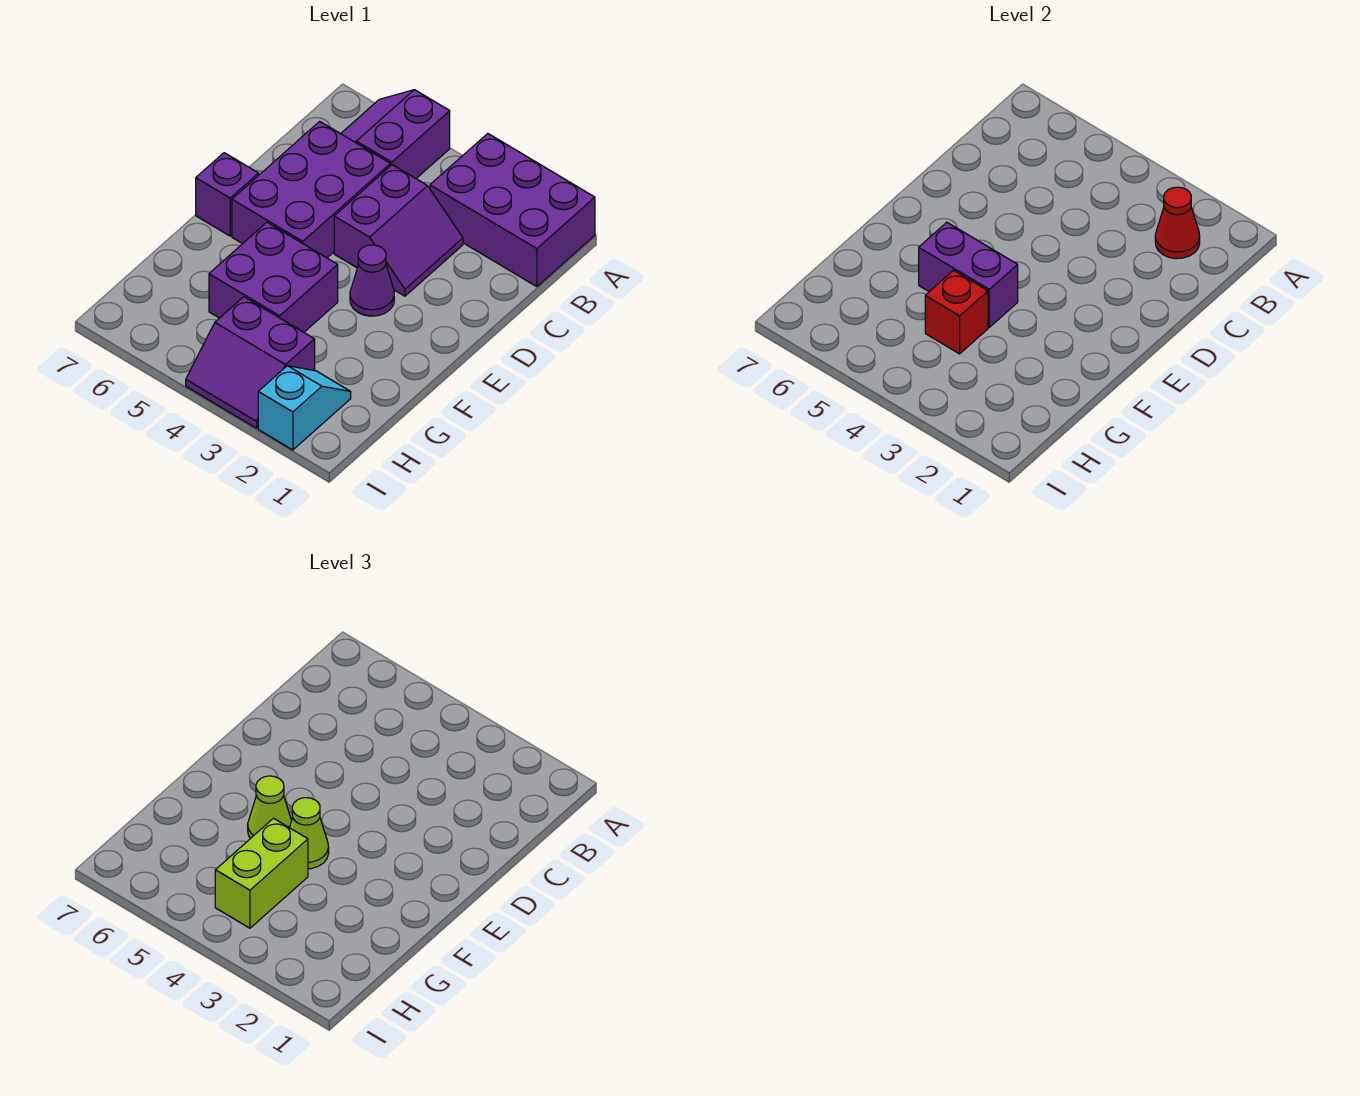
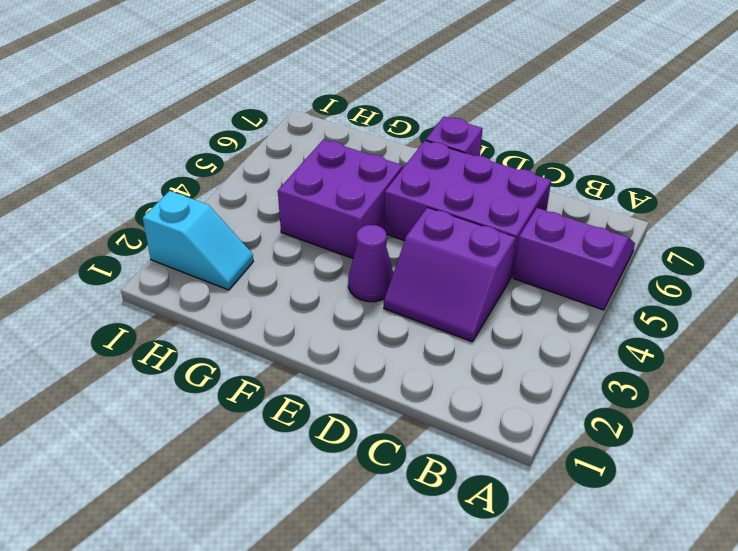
none -> purple brick A1:B3 level 1
none -> purple slope H3:I4 level 1 top H
none -> red cone B2 level 2

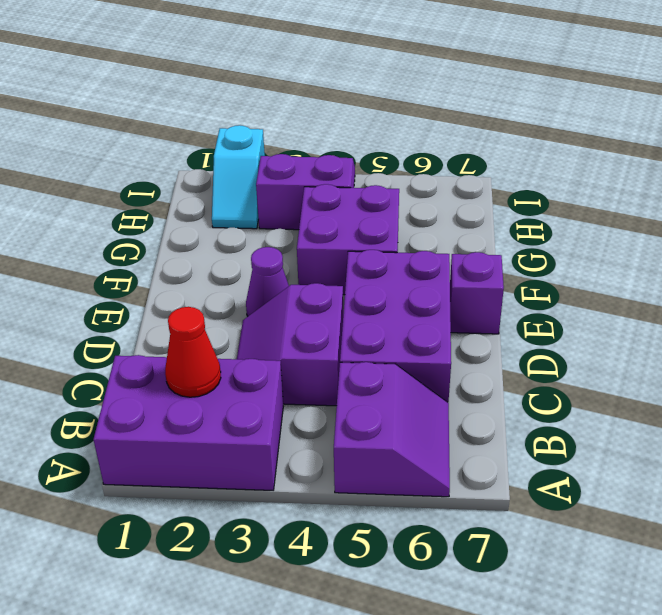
none -> purple brick F4:F5 level 2
none -> red brick G4 level 2
none -> lime cone F4 level 3

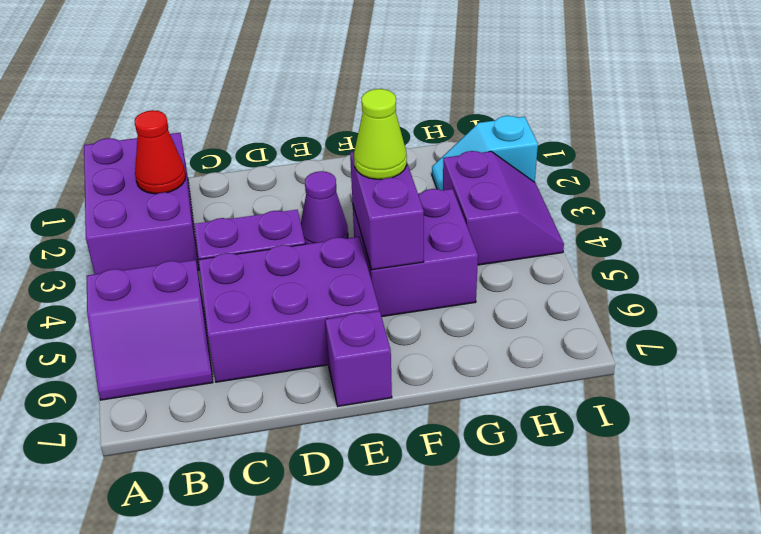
none -> red brick G4 level 2
none -> lime cone F5 level 3
none -> lime brick G4:H4 level 3

